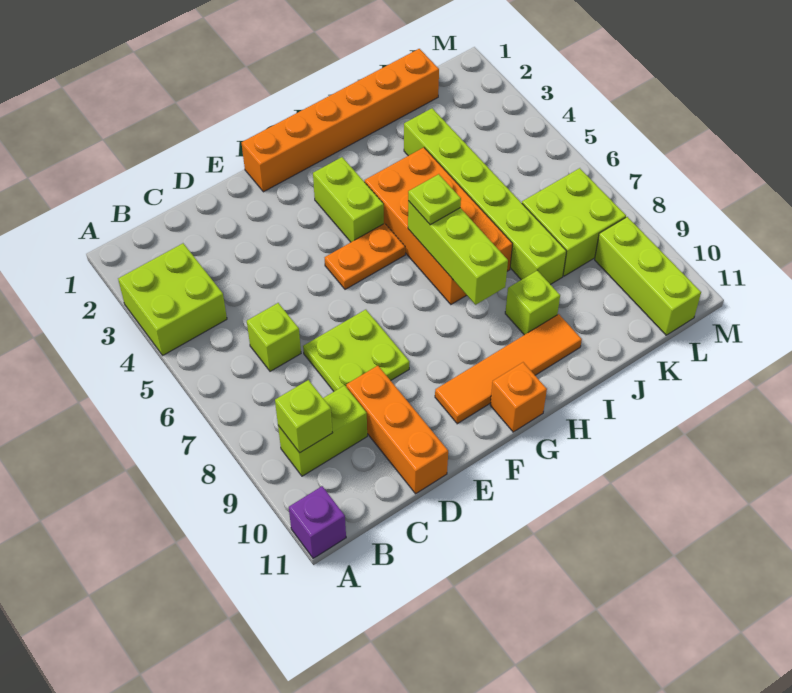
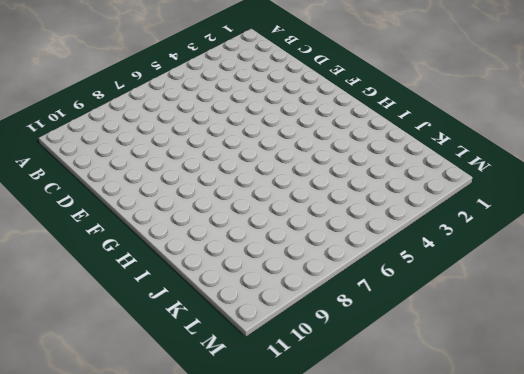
none -> lime brick A3:B4 level 1
none -> purple brick A11 level 1
none -> lime brick B9:C9 level 1

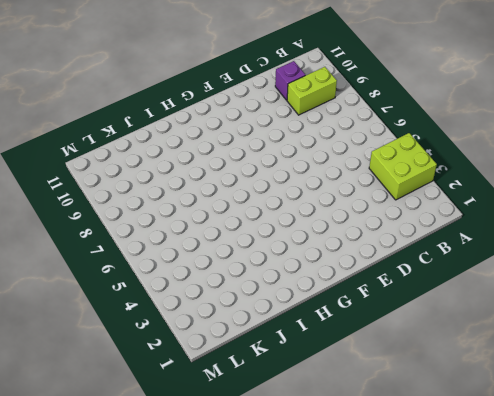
purple brick C10 level 1 -> purple brick A11 level 1
none -> lime brick C6 level 1
none -> lime plate D7:E8 level 1
none -> orange brick D9:D11 level 1

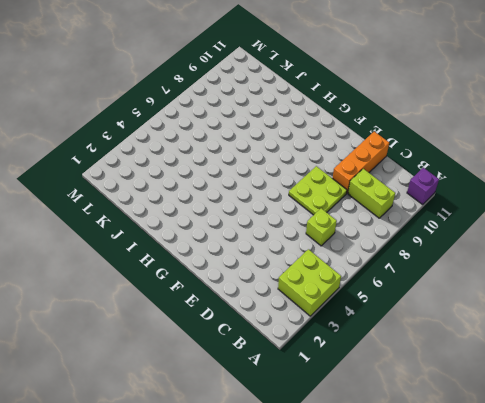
none -> orange brick F1:K1 level 1
none -> orange plate F5:G5 level 1
none -> orange tile F10:I10 level 1

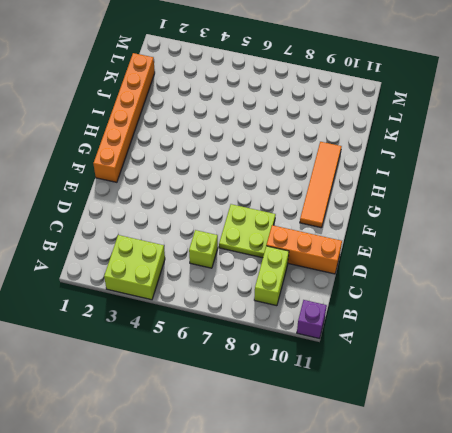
none -> orange plate F5:G5 level 1
none -> lime brick G3:G4 level 1
none -> orange brick G11 level 1

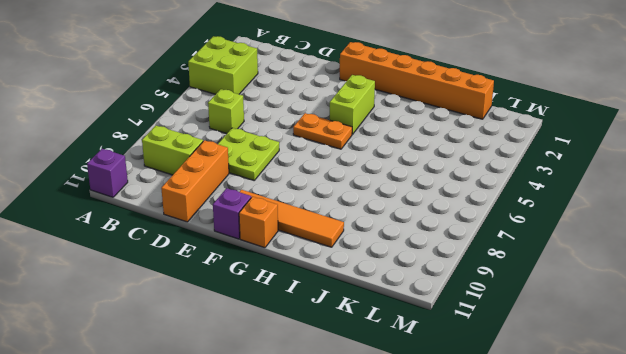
purple brick F11 level 1 -> none
none -> orange brick H4:I7 level 1
none -> lime brick I9 level 1
none -> lime brick J3:J8 level 1

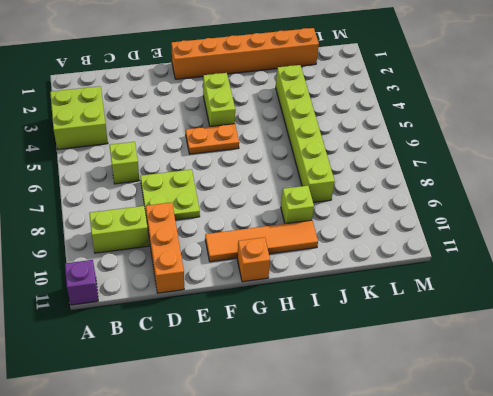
none -> orange brick H4:I7 level 1
none -> lime brick K7:L8 level 1
none -> lime brick L9:L11 level 1

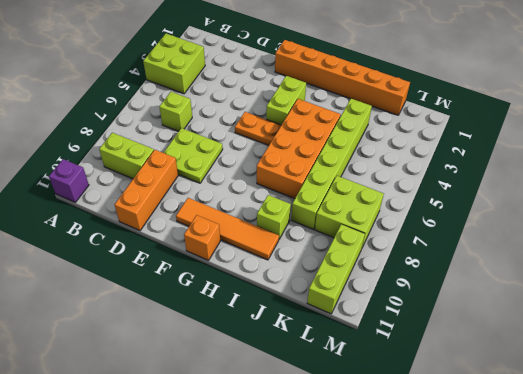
none -> lime brick B9 level 2
none -> lime brick H6:H8 level 2
none -> lime plate H6 level 3

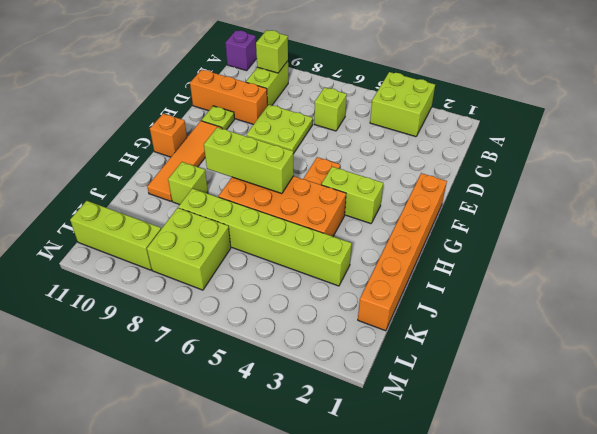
lime plate E10 level 1 -> lime plate H6 level 3

